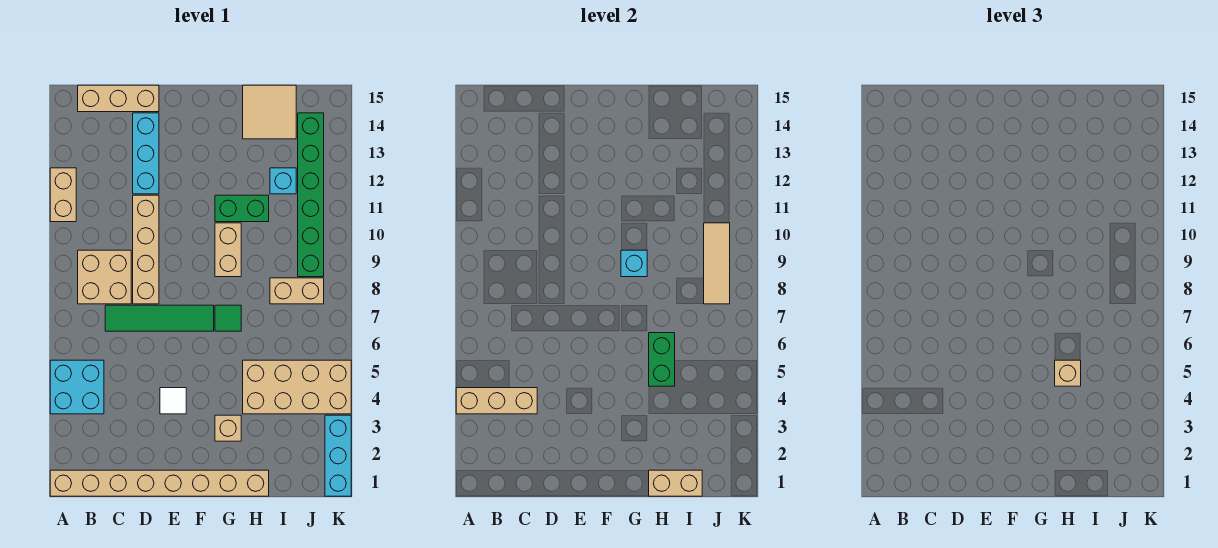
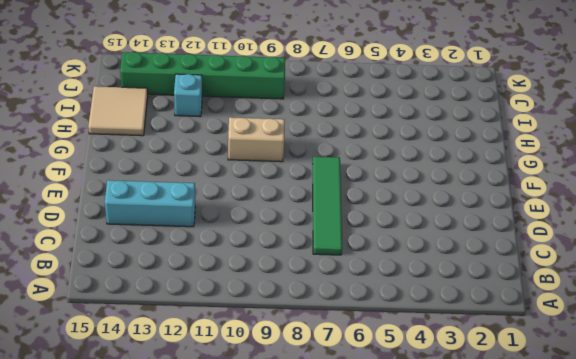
none -> tan brick A1:H1 level 1
none -> cyan brick A4:B5 level 1
none -> tan brick A11:A12 level 1

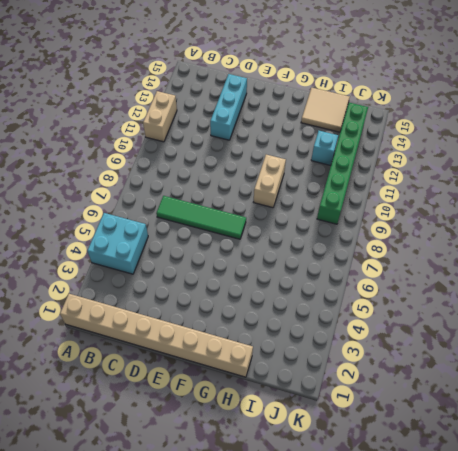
none -> tan brick B8:C9 level 1
none -> tan brick B15:D15 level 1
none -> tan brick D8:D11 level 1

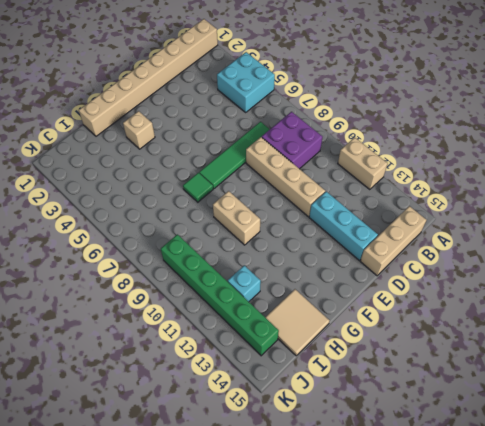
purple brick B8:C9 level 1 -> tan brick B8:C9 level 1
none -> white tile E4 level 1
none -> green brick G11:H11 level 1
none -> tan brick H4:K5 level 1

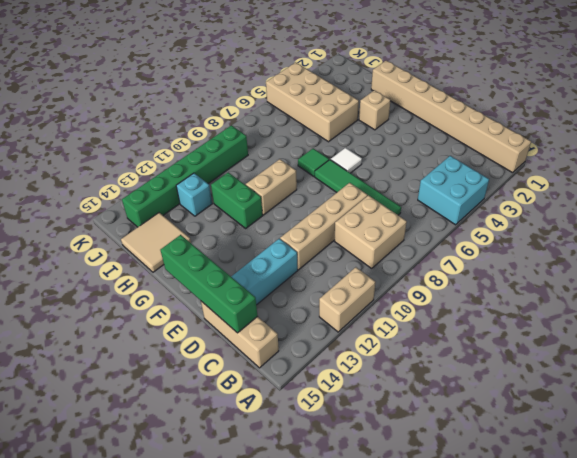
green brick C15:F15 level 2 -> none
white tile F6 level 1 -> white tile E4 level 1
none -> tan brick I8:J8 level 1
none -> cyan brick K1:K3 level 1
none -> tan brick A4:C4 level 2

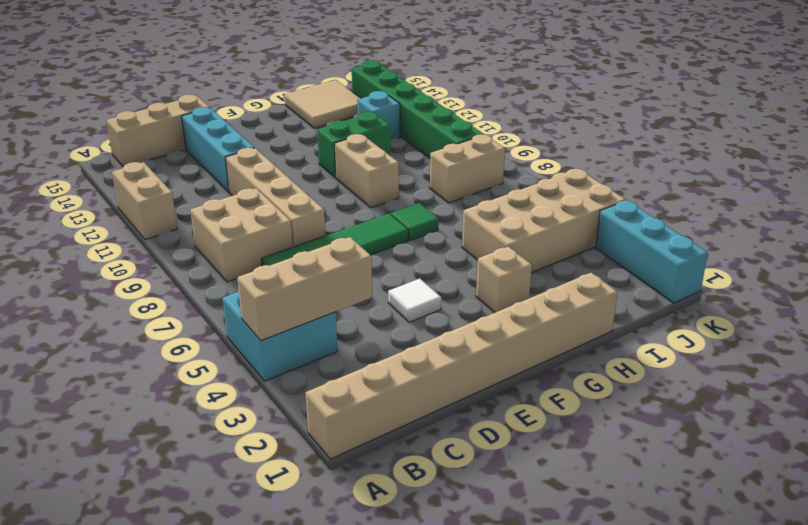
none -> cyan brick G9 level 2
none -> tan brick H1:I1 level 2
none -> green brick H5:H6 level 2

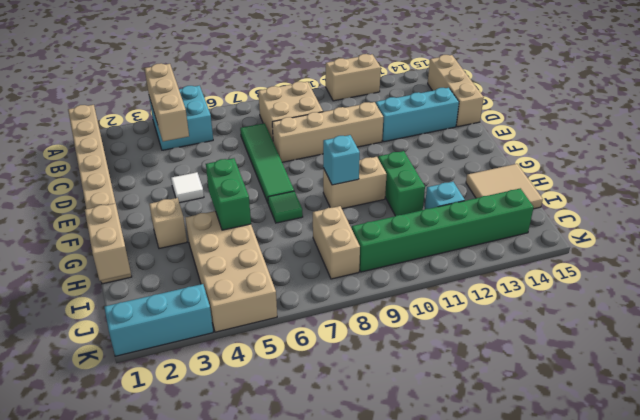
green brick G5:H5 level 2 -> green brick H5:H6 level 2
none -> tan tile J8:J10 level 2
none -> tan brick H5 level 3

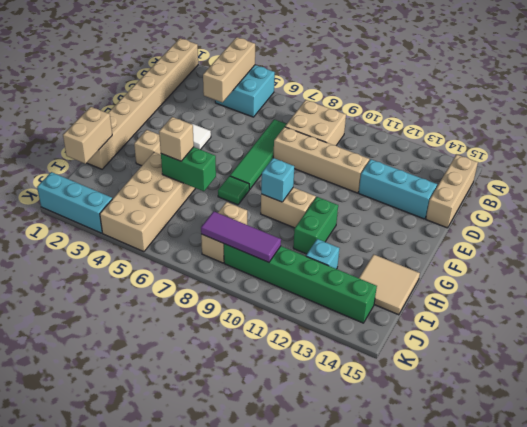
purple tile J8:J10 level 2 -> tan tile J8:J10 level 2
none -> tan brick A11:A12 level 1

